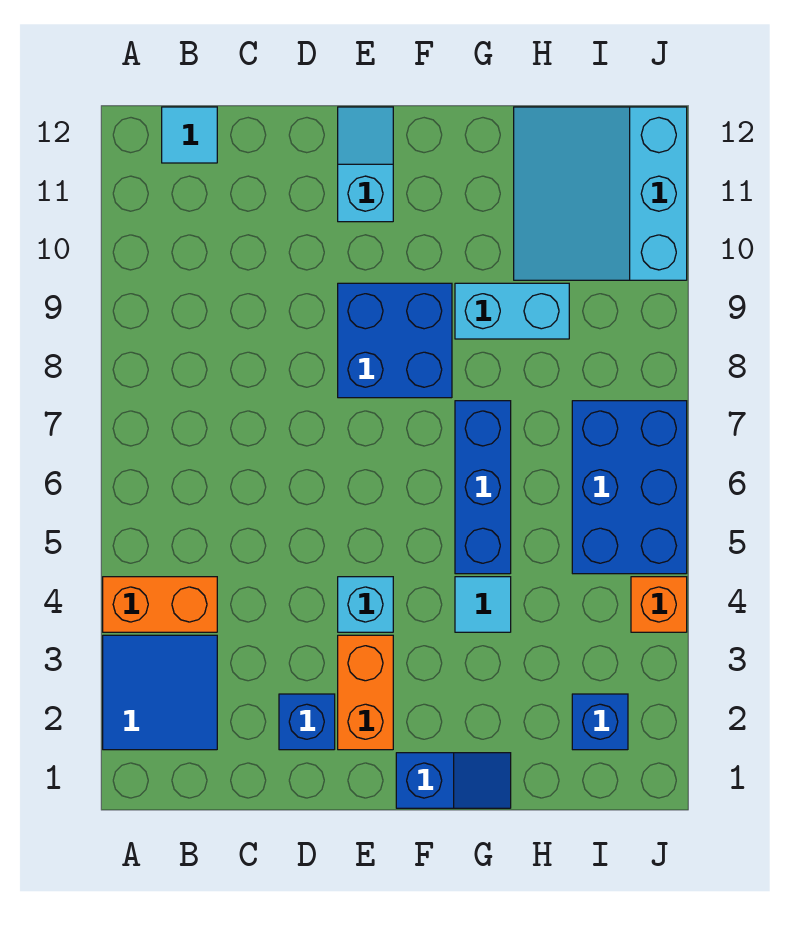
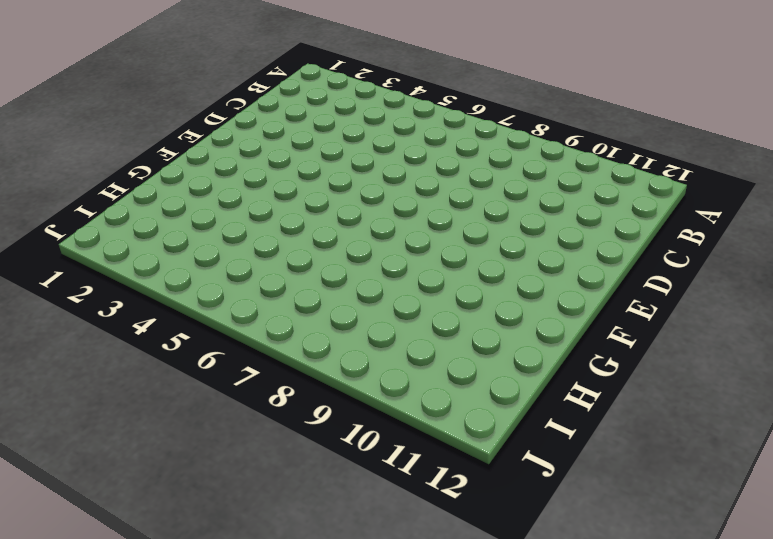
none -> blue tile A2:B3 level 1
none -> orange brick A4:B4 level 1
none -> cyan tile B12 level 1

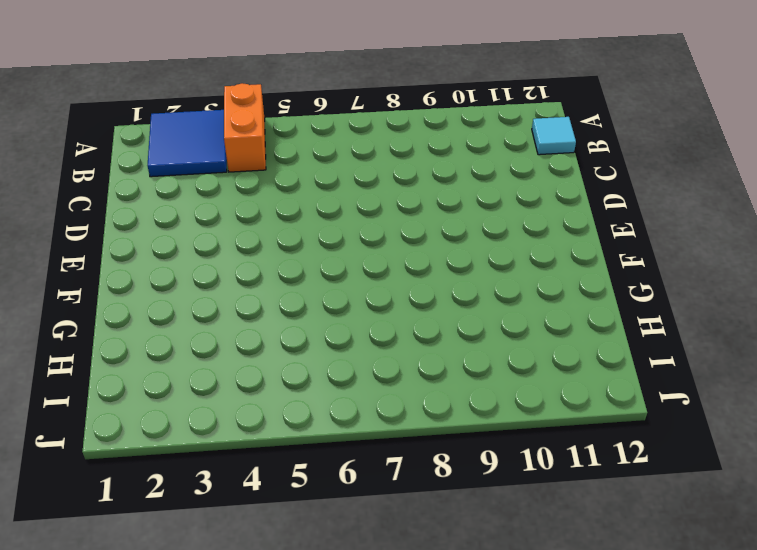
none -> blue brick D2 level 1
none -> orange brick E2:E3 level 1
none -> cyan brick E4 level 1

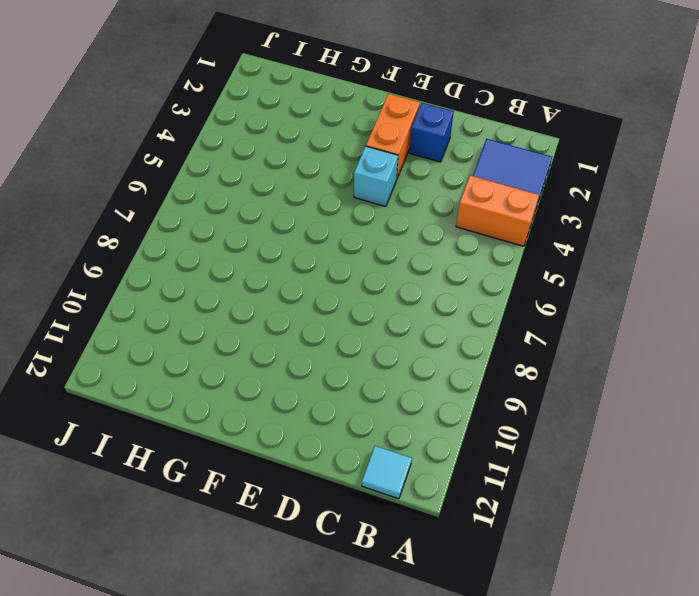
none -> blue brick E8:F9 level 1
none -> cyan slope E11:E12 level 1 top 11
none -> blue slope F1:G1 level 1 top F

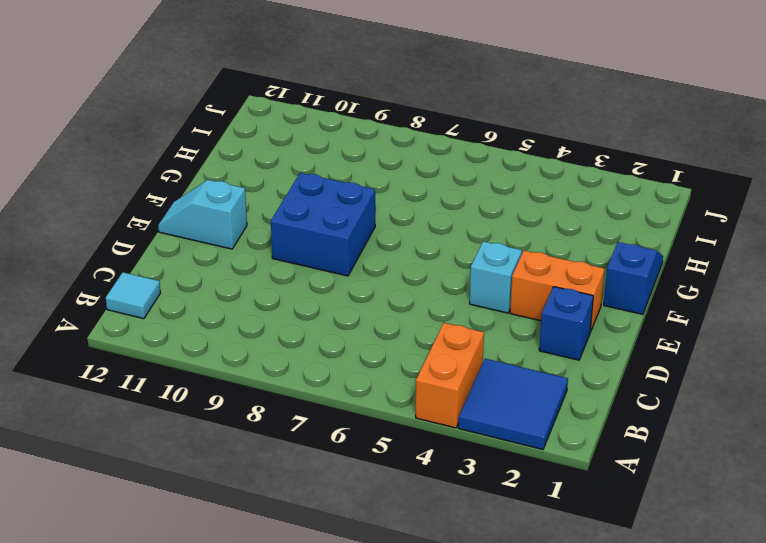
none -> cyan tile G4 level 1
none -> blue brick G5:G7 level 1
none -> cyan brick G9:H9 level 1

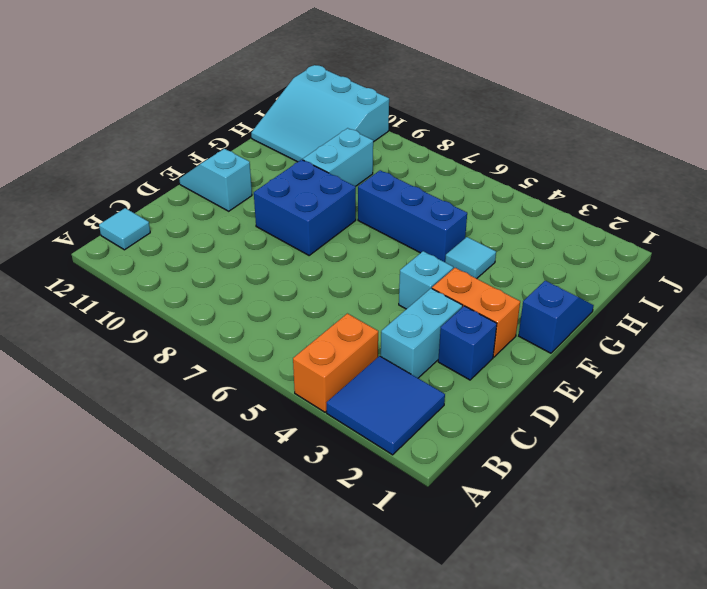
cyan brick C3:D3 level 1 -> none
none -> blue brick I2 level 1
none -> blue brick I5:J7 level 1
none -> orange brick J4 level 1

